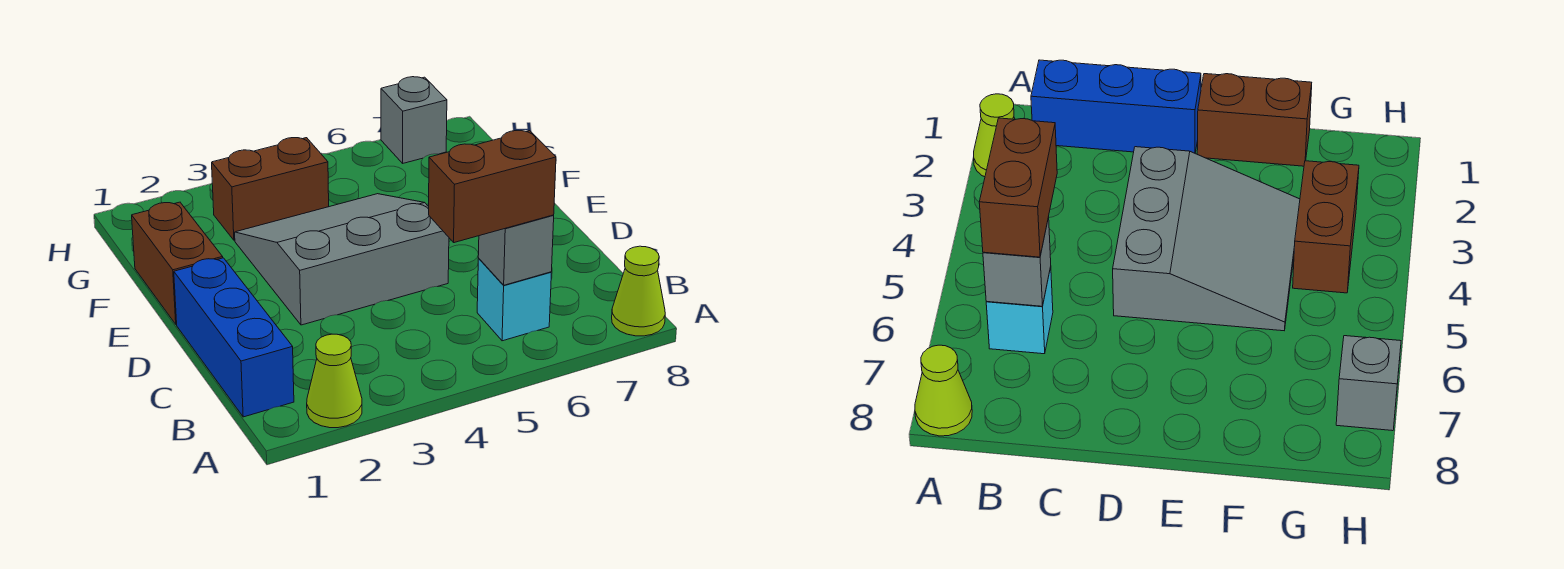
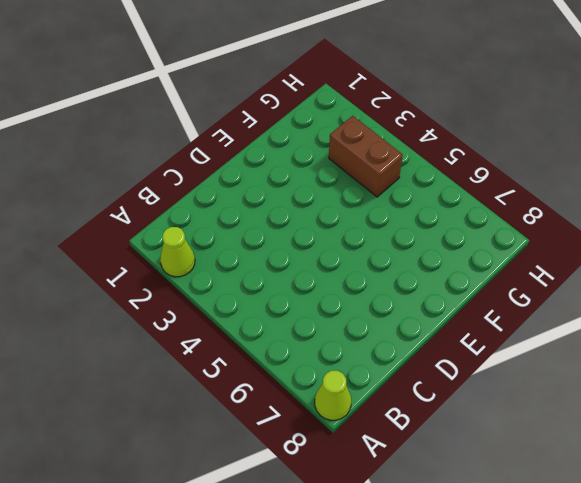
none -> blue brick B1:D1 level 1
none -> cyan brick B6 level 1

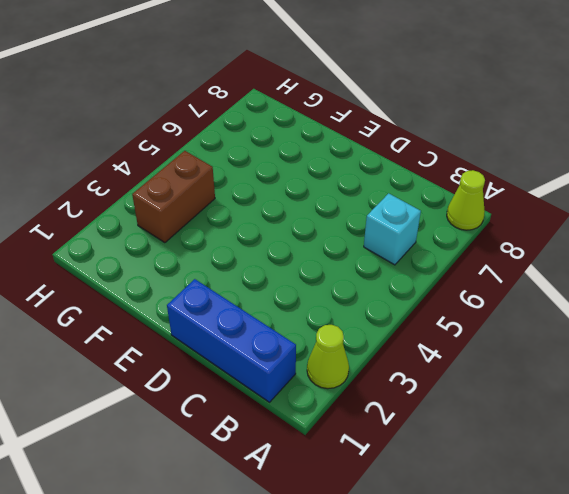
none -> grey slope D3:F5 level 1 top D
none -> brown brick E1:F1 level 1

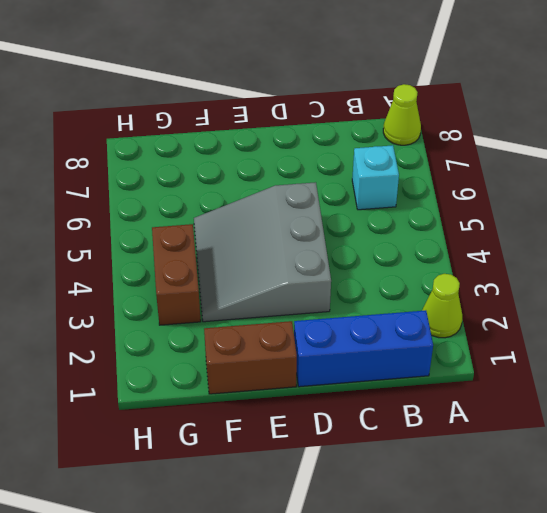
none -> grey brick H7 level 1
none -> grey brick B6 level 2

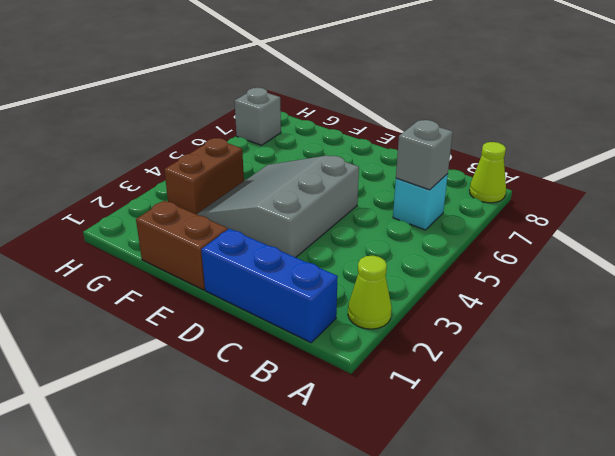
none -> brown brick B5:B6 level 3

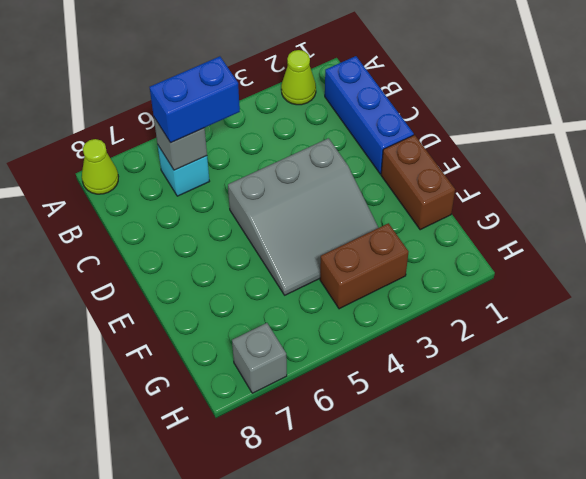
blue brick B5:B6 level 3 -> brown brick B5:B6 level 3

